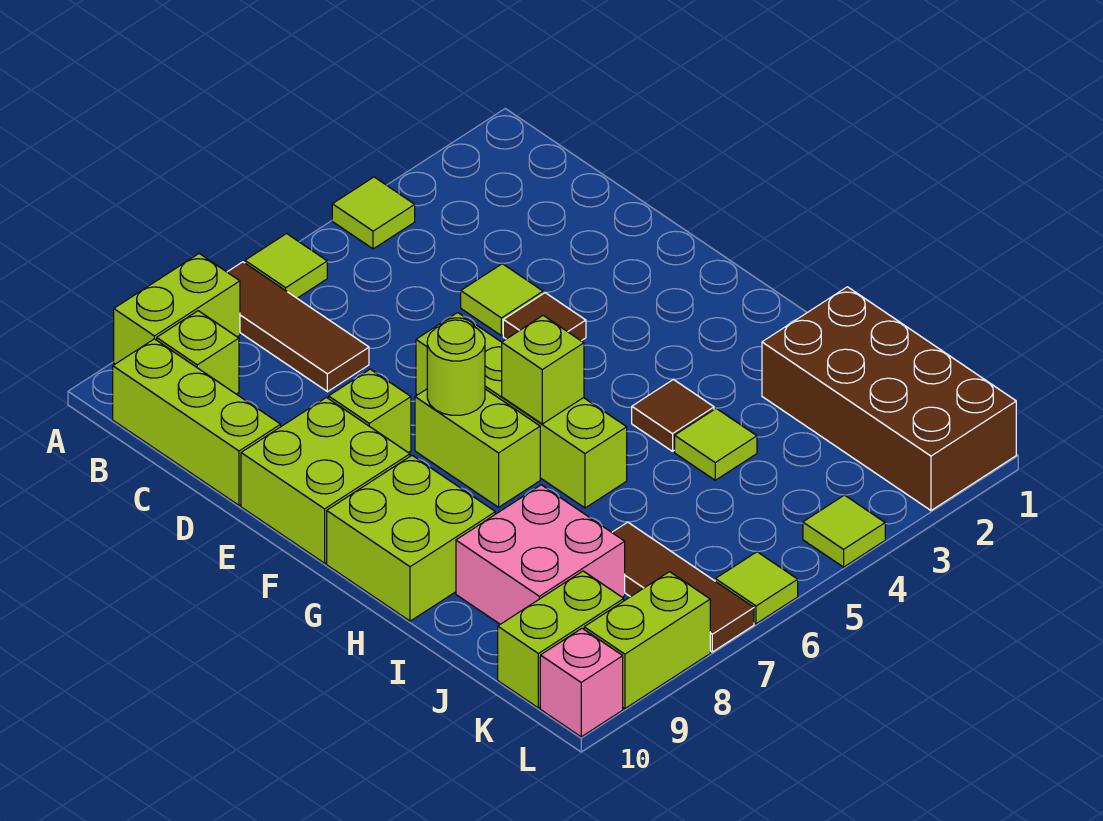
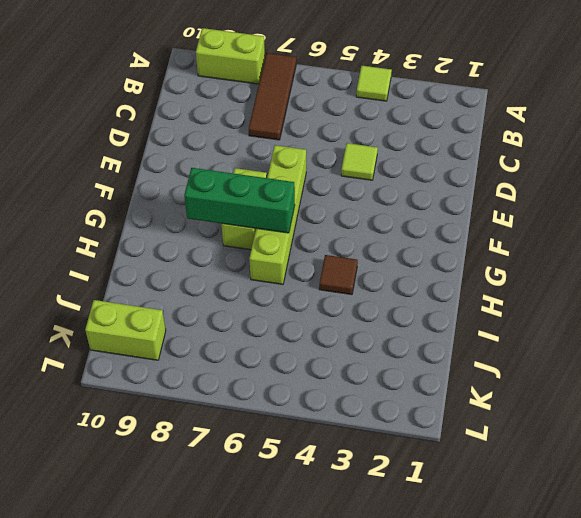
green brick G6:G8 level 2 -> lime brick G6 level 2
none -> lime tile A6 level 1
none -> lime brick B9 level 1
none -> lime brick B10:D10 level 1

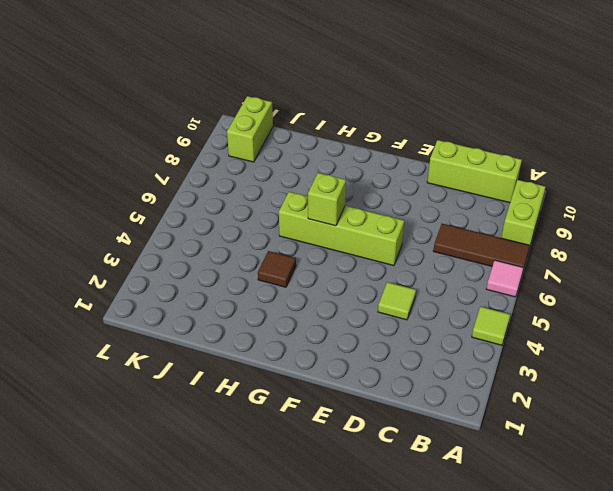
pink tile A6 level 1 -> lime tile A6 level 1
none -> lime brick B9 level 1
none -> brown tile E4 level 1
none -> lime brick E8 level 1

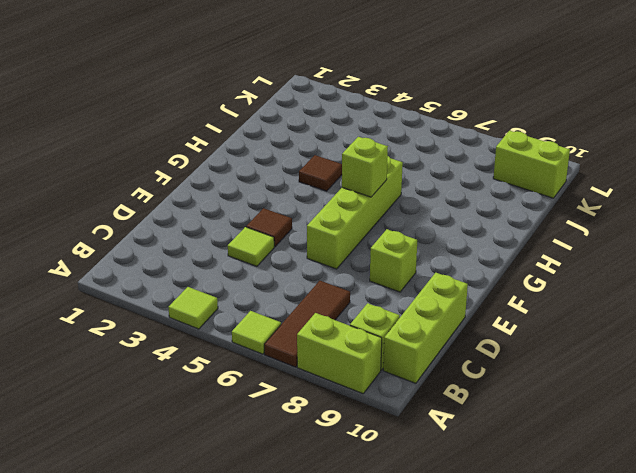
none -> lime brick E9:F10 level 1
none -> lime brick F7:G7 level 1
none -> lime brick G9:H10 level 1

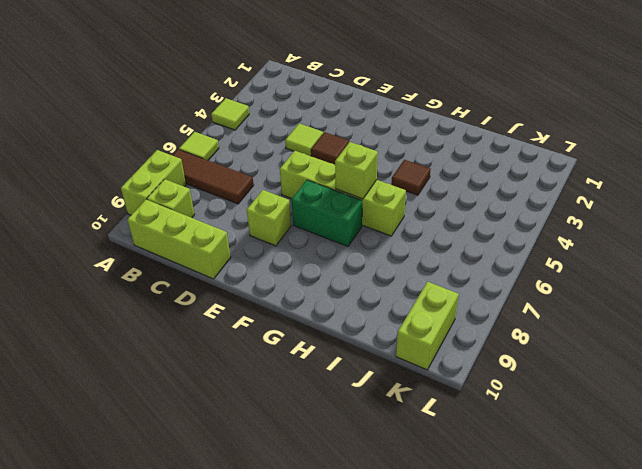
green brick F7:G7 level 1 -> lime brick F7:G7 level 1
none -> lime brick E9:F10 level 1
none -> lime brick G9:H10 level 1
none -> brown brick I1:L2 level 1

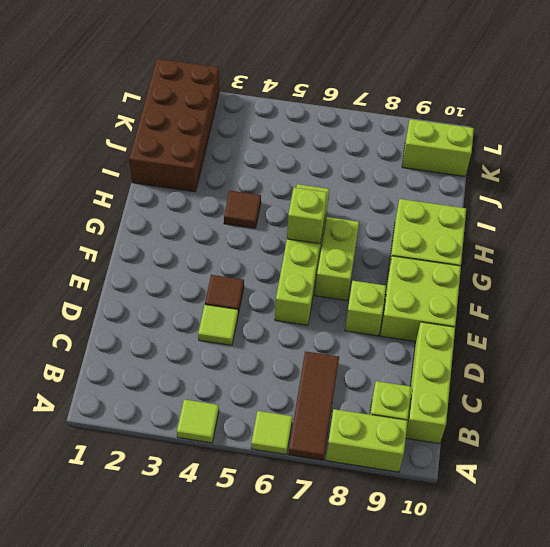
none -> lime tile I4 level 1
none -> pink brick I8:J9 level 1
none -> brown tile J7:L7 level 1

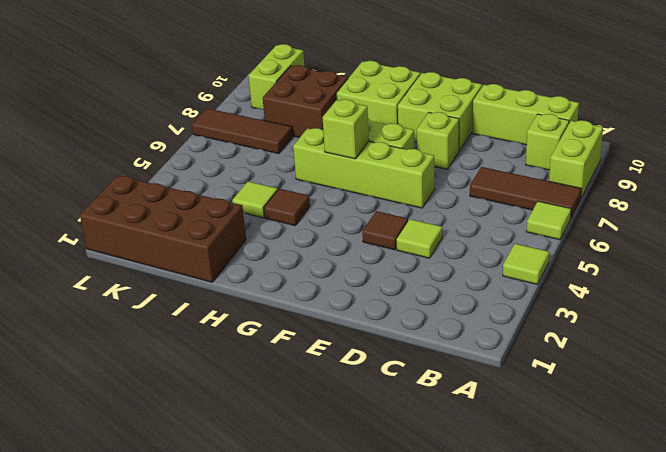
brown brick I8:J9 level 1 -> pink brick I8:J9 level 1
none -> lime tile L4 level 1
none -> lime tile L6 level 1
none -> lime brick L8:L9 level 1

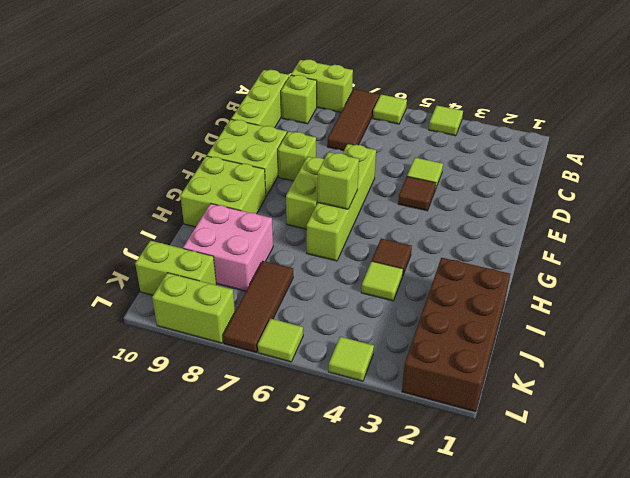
none -> pink brick L10 level 1
none -> lime round brick F7 level 2

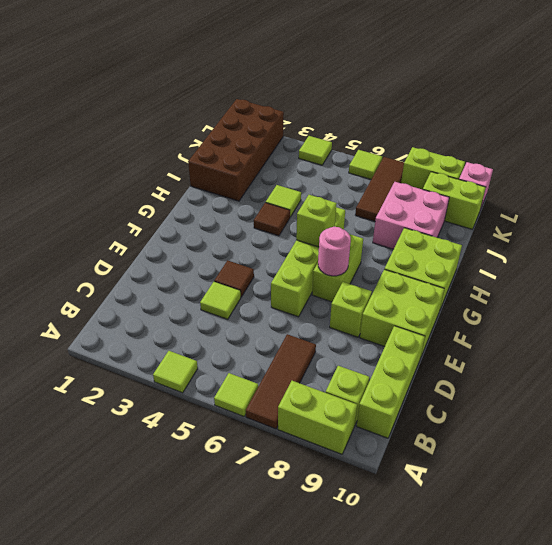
pink round brick F7 level 2 -> lime round brick F7 level 2

